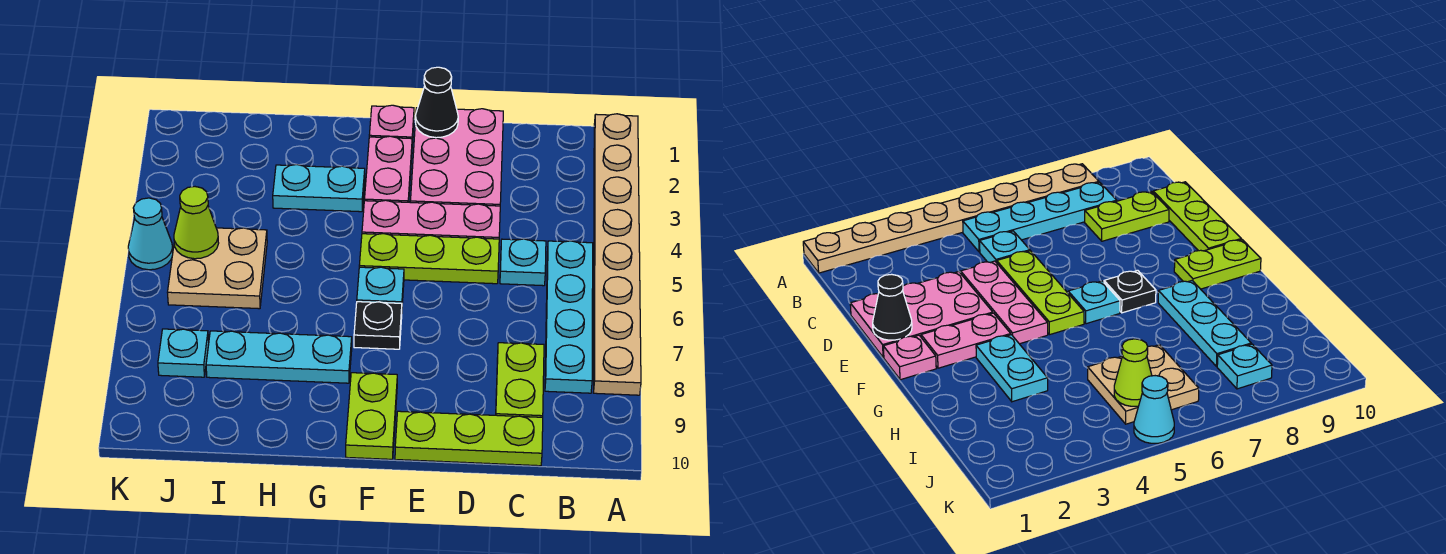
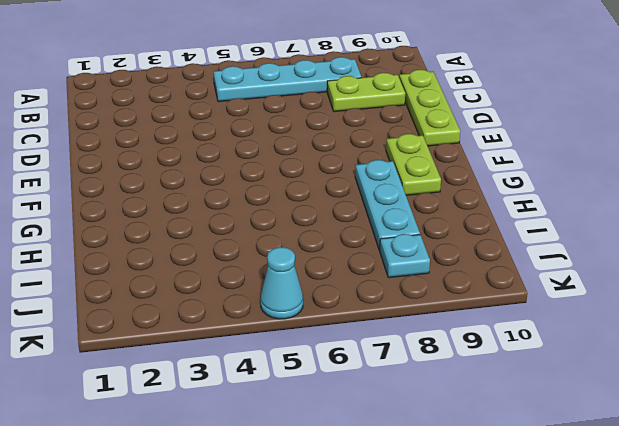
lime plate F9:G9 level 1 -> lime plate F9:F10 level 1
none -> tan plate A1:A8 level 1
none -> cyan plate C5 level 1
none -> pink plate D1:E3 level 1

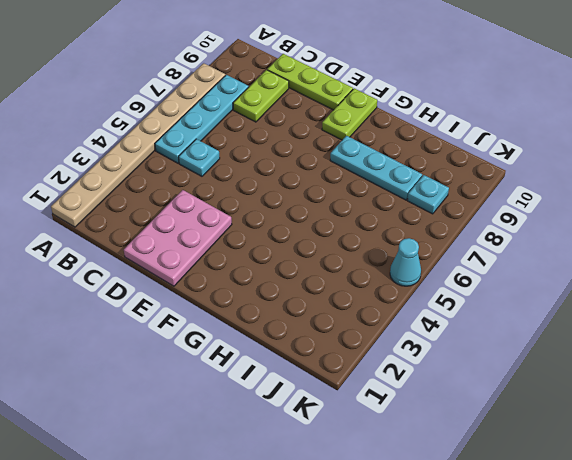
none -> pink plate D4:F4 level 1
none -> lime plate D5:F5 level 1
none -> pink plate F1 level 1

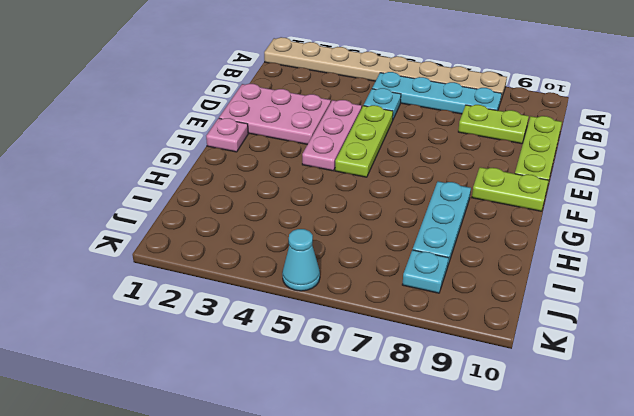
none -> pink plate F2:F3 level 1
none -> cyan plate F6 level 1
none -> black plate F7 level 1

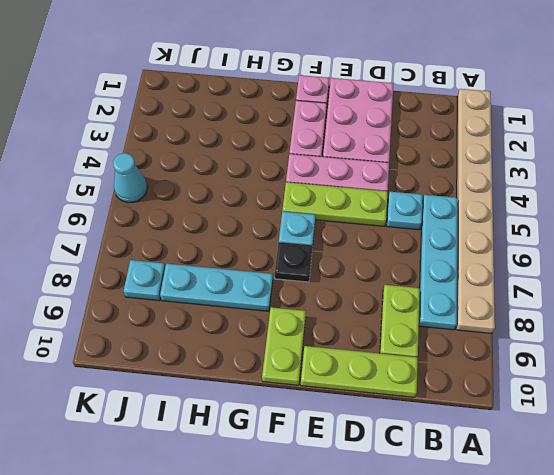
none -> cyan plate G3:H3 level 1
none -> tan plate I5:J6 level 1
none -> black cone E1 level 2

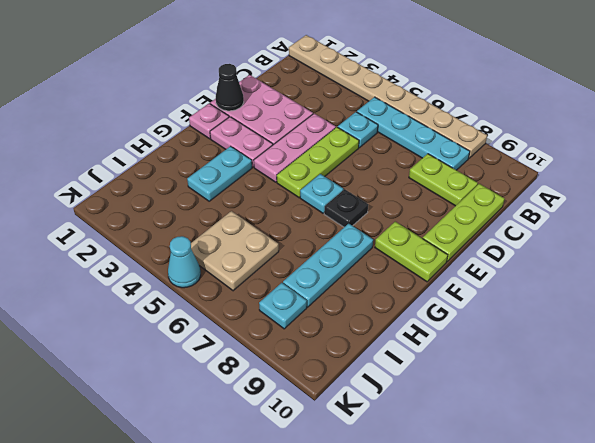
none -> lime cone J5 level 2

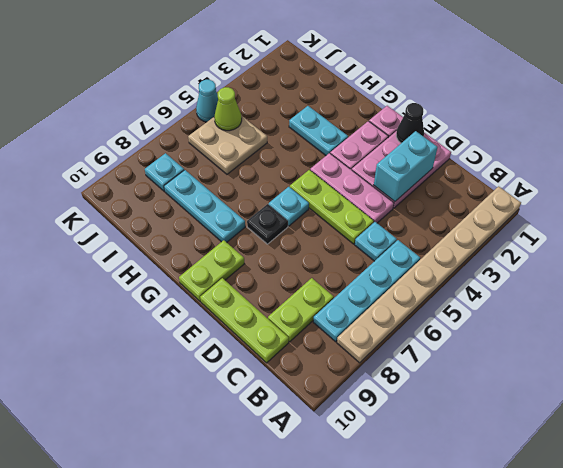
cyan brick D2:D3 level 2 -> none

